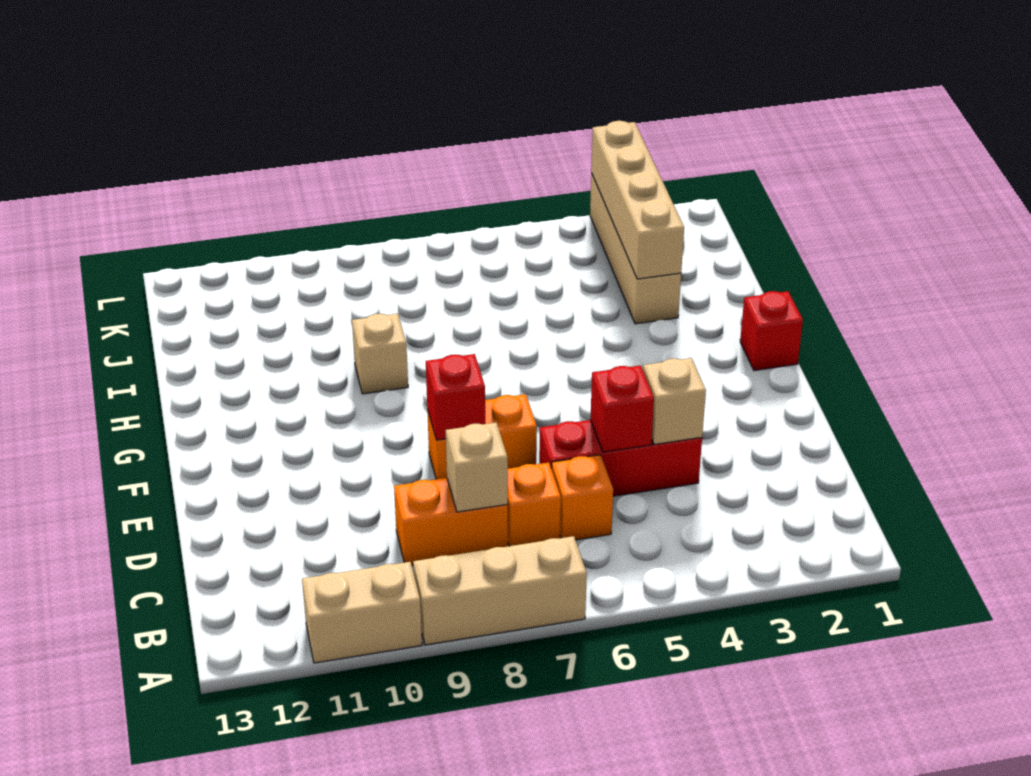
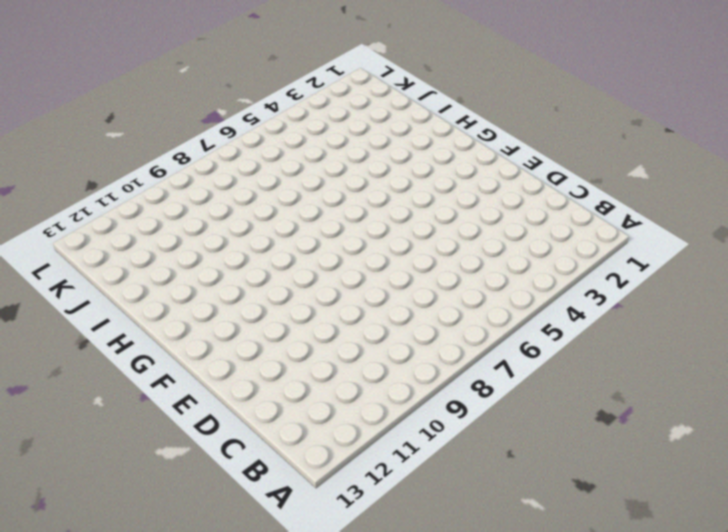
none -> tan brick A7:A9 level 1
none -> tan brick A10:A11 level 1
none -> orange brick C6 level 1

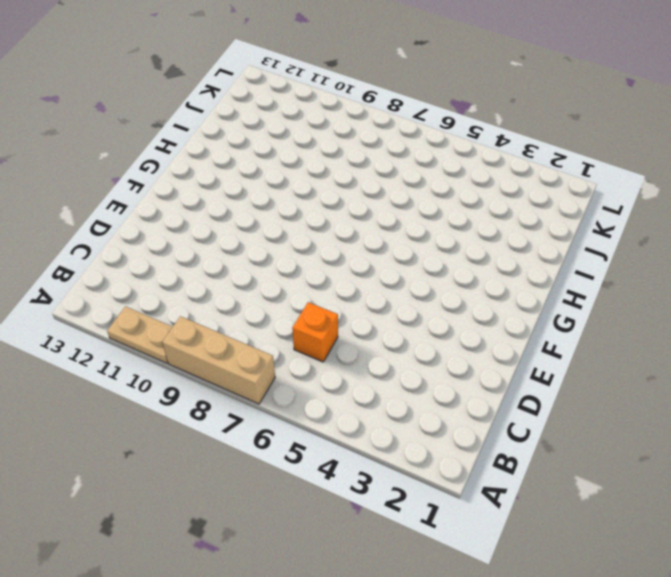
tan plate A10:A11 level 1 -> tan brick A10:A11 level 1
none -> orange brick C7 level 1
none -> orange brick C8:C9 level 1
none -> red brick D4:D6 level 1

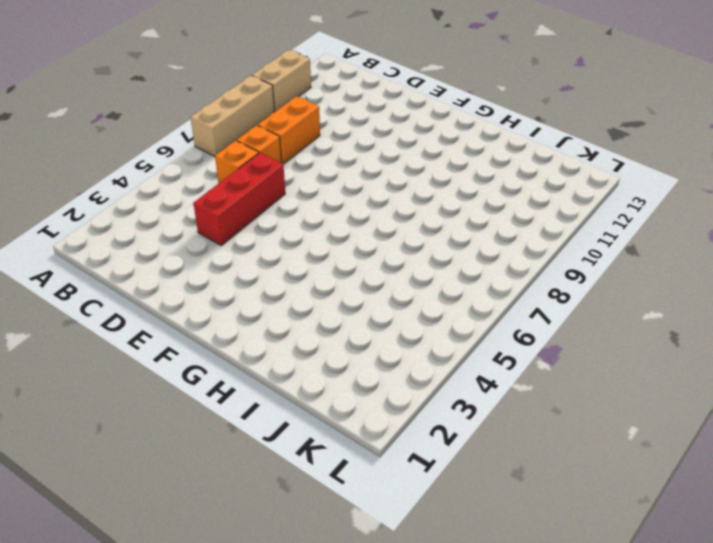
none -> orange brick E7:E8 level 1
none -> red brick G1 level 1
none -> tan brick H9 level 1

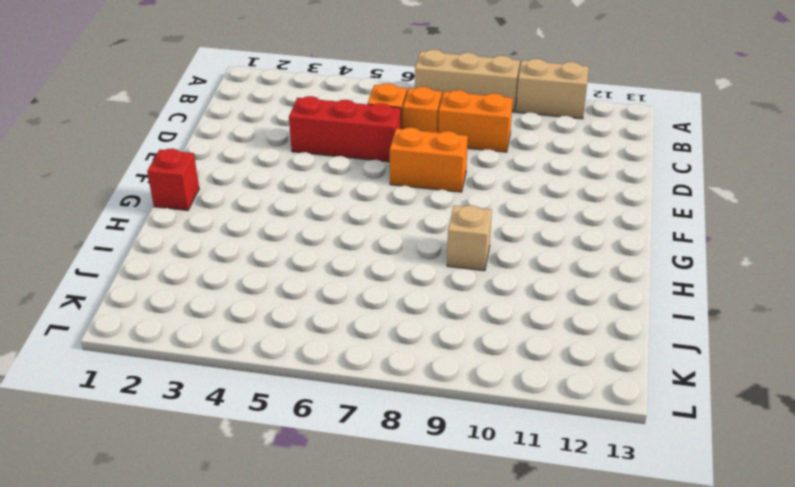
none -> tan brick I3:L3 level 1
none -> tan brick C8 level 2
none -> tan brick D4 level 2

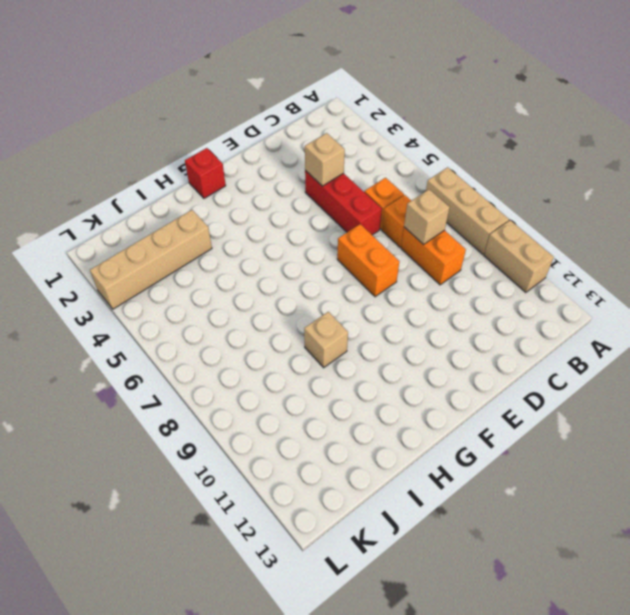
none -> red brick D5 level 2
none -> red brick E8 level 2
none -> tan brick I3:L3 level 2

